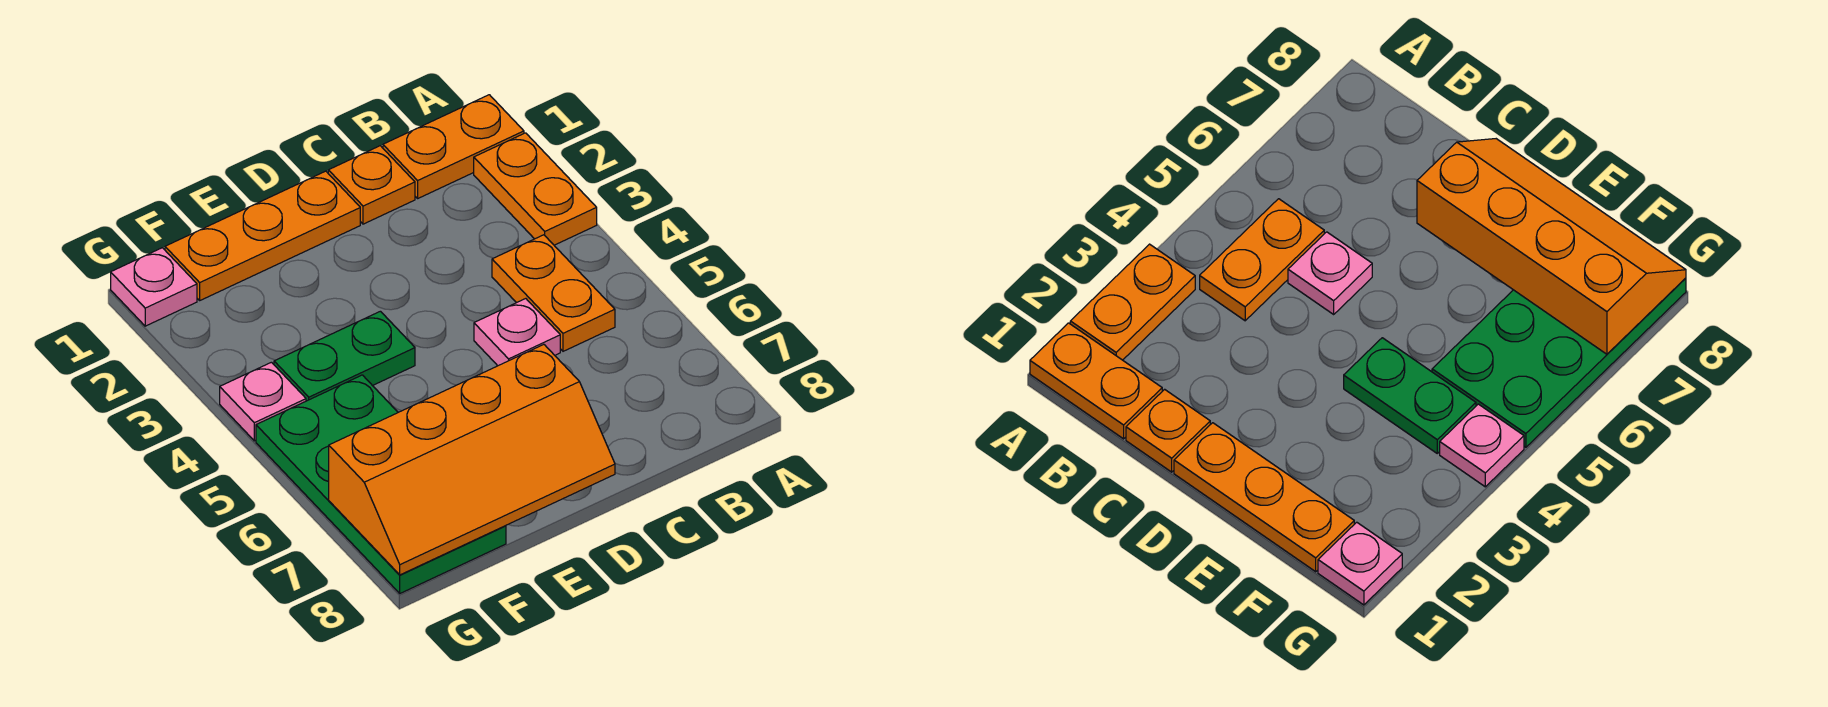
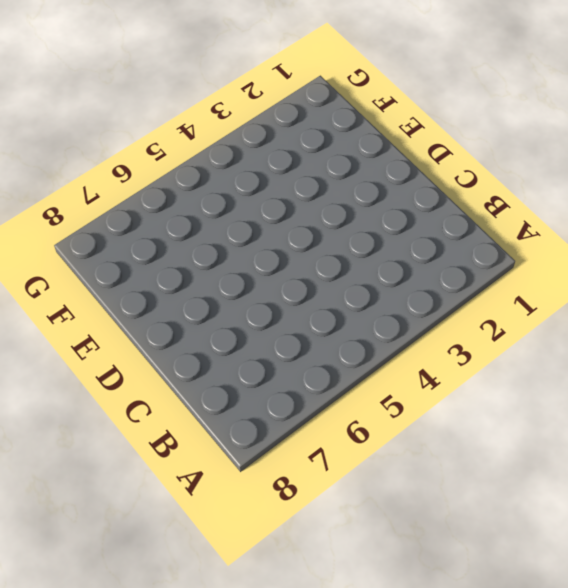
none -> orange plate A1:B1 level 1
none -> orange plate A2:A3 level 1

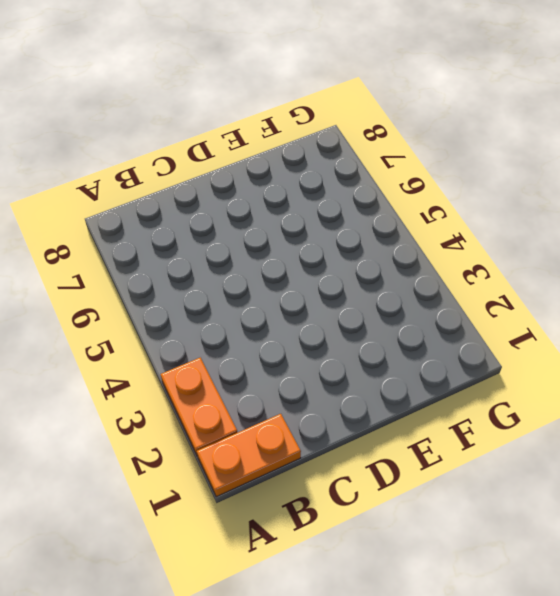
none -> orange plate B4:B5 level 1
none -> orange plate C1 level 1

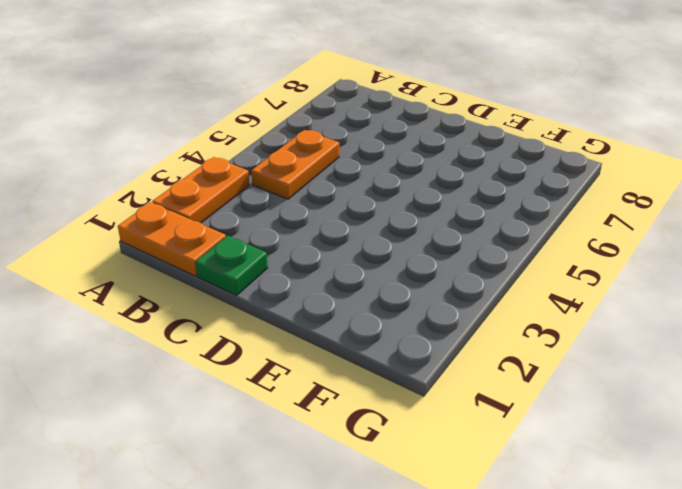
green plate C1 level 1 -> orange plate C1 level 1
none -> pink plate C5 level 1
none -> orange plate D1:F1 level 1

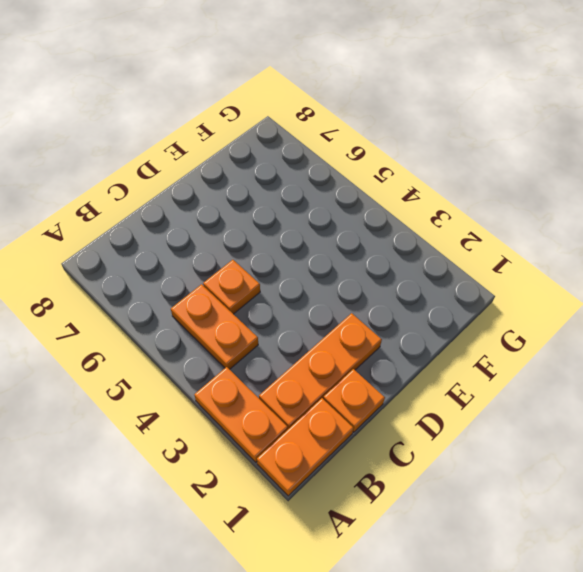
orange plate B2:D2 level 1 -> orange plate D1:F1 level 1
orange plate C5 level 1 -> pink plate C5 level 1
none -> green plate E4:F4 level 1
none -> green plate F5:G8 level 1

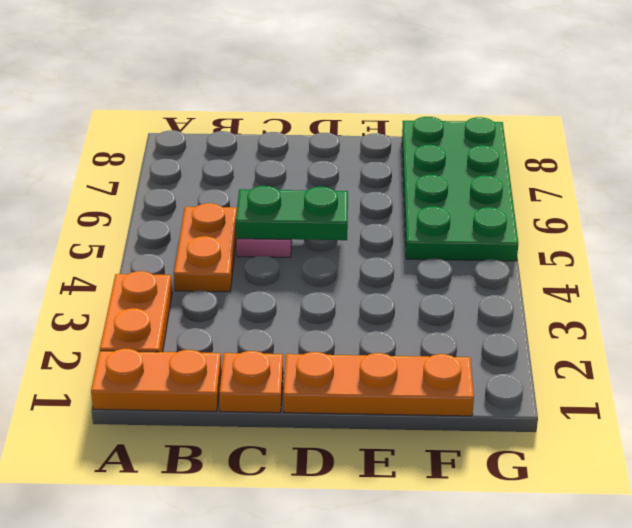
green plate C5:D5 level 2 -> green plate E4:F4 level 1
none -> pink plate G1 level 1
none -> pink plate G4 level 1

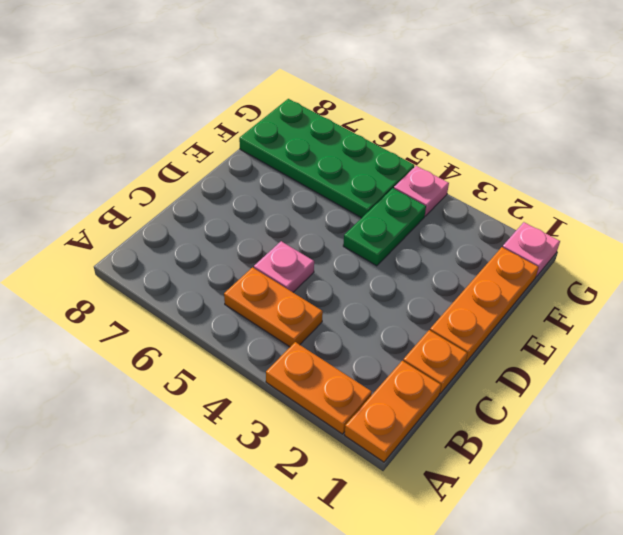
none -> orange slope D7:G8 level 2 top 7

